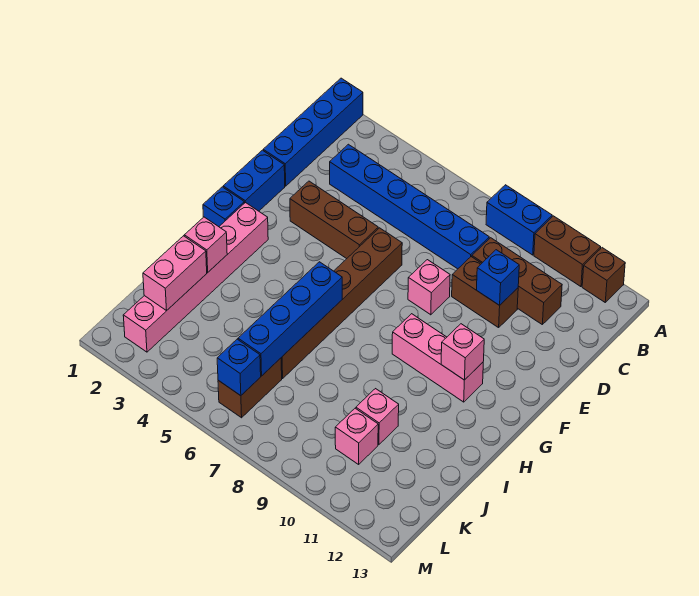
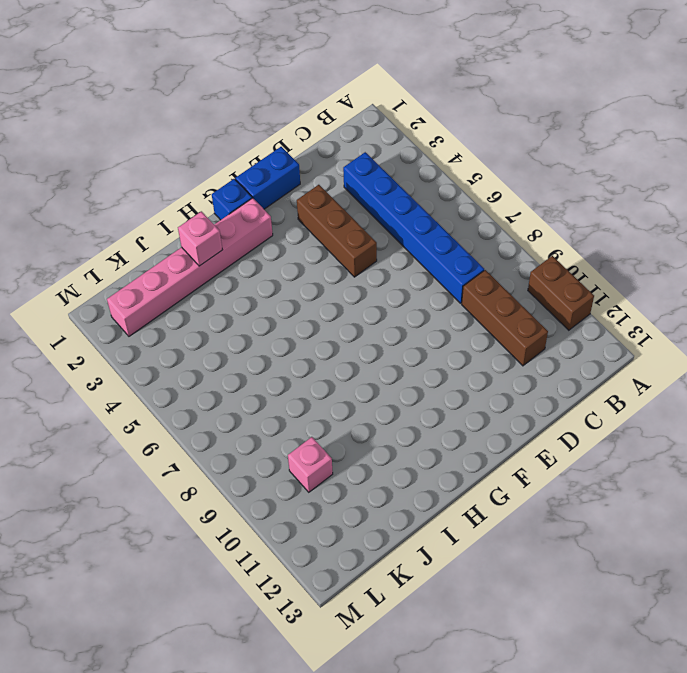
none -> blue brick A1:D1 level 1
none -> blue brick A8:A9 level 1
none -> brown brick A12 level 1

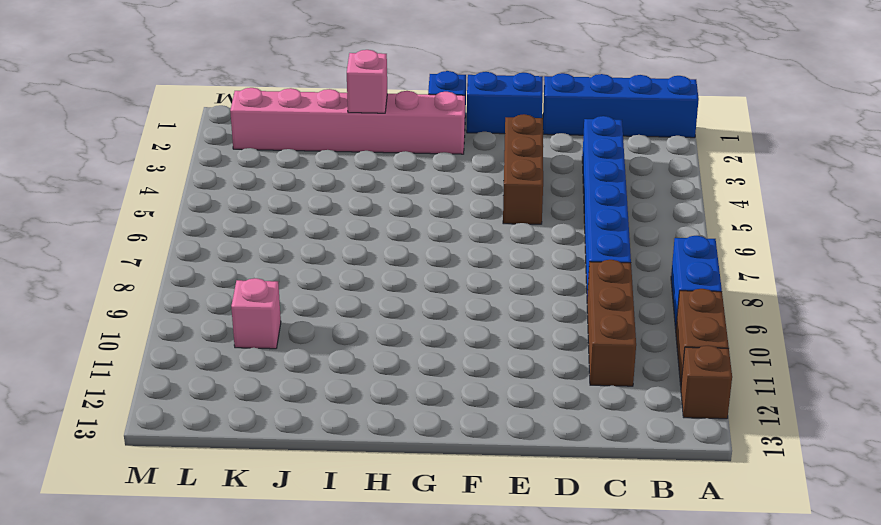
none -> brown brick D9:D10 level 1
none -> brown brick E6:J6 level 1
none -> pink brick E8 level 1

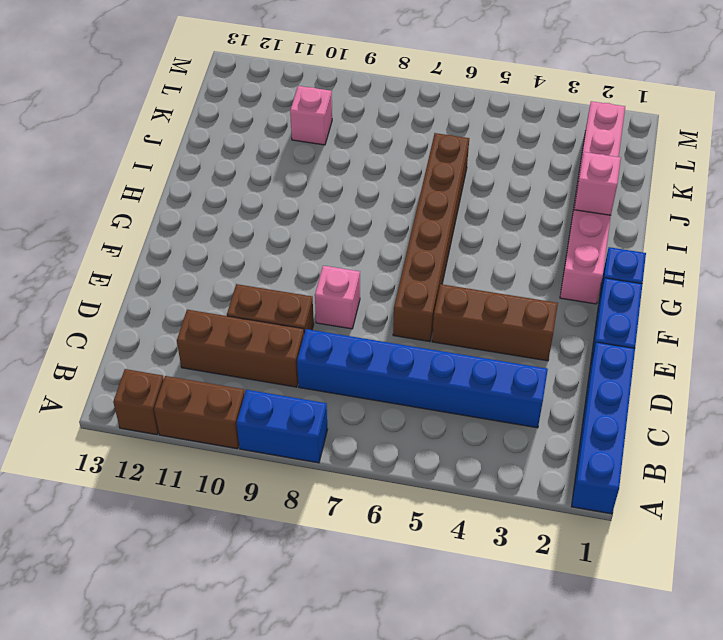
none -> pink brick G9:G11 level 1
none -> pink brick J10 level 1
none -> brown brick K6:L6 level 1

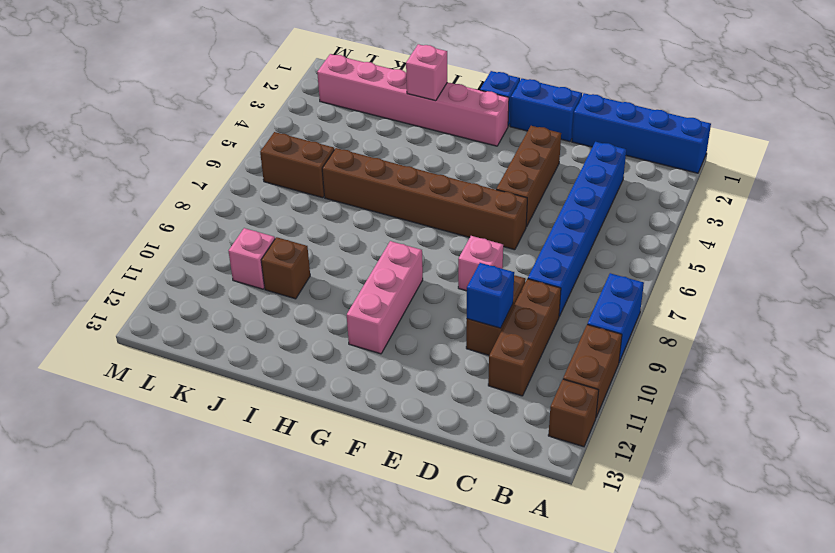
brown brick J10 level 1 -> pink brick J10 level 1
none -> pink brick G11 level 2
none -> blue brick H6:K6 level 2
none -> pink brick J2:K2 level 2

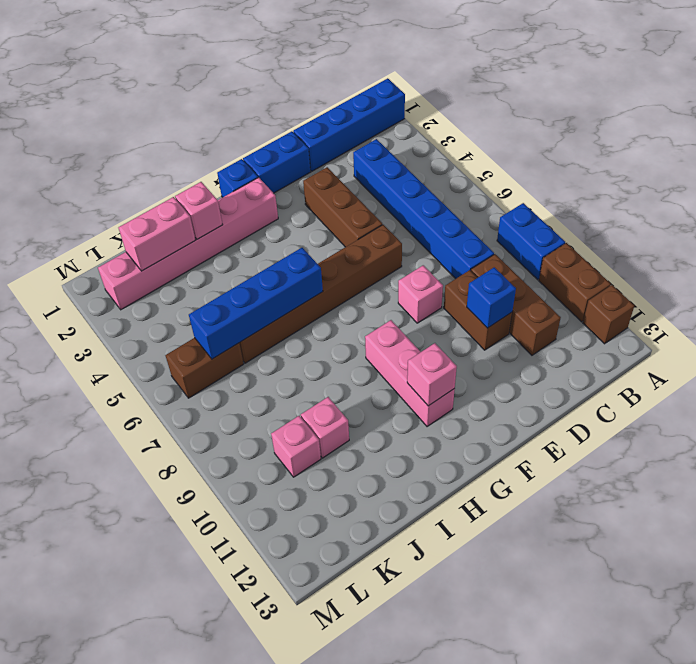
none -> blue brick L6 level 2

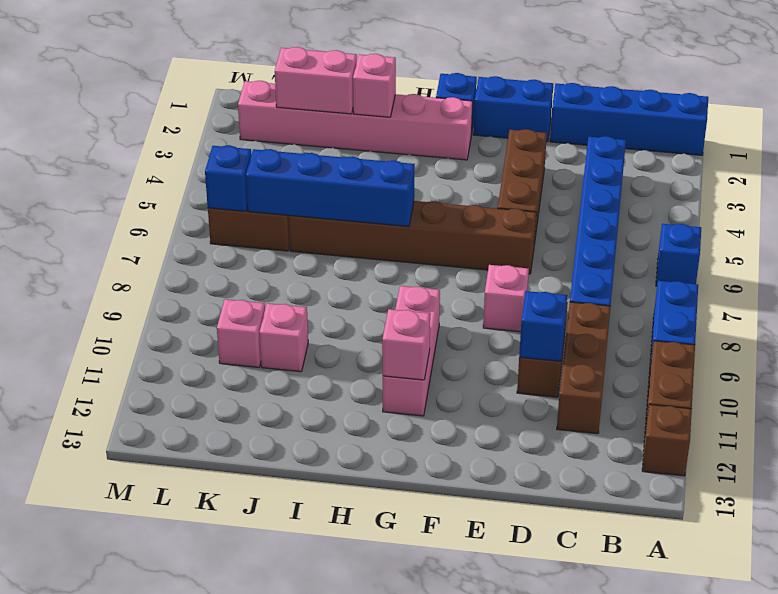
blue brick A6 level 1 -> none

